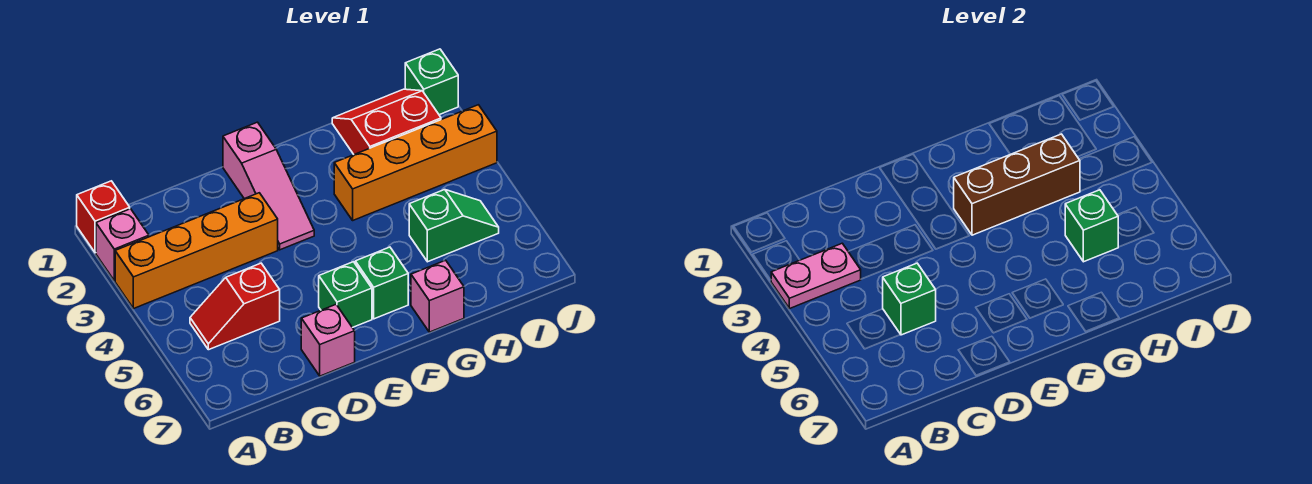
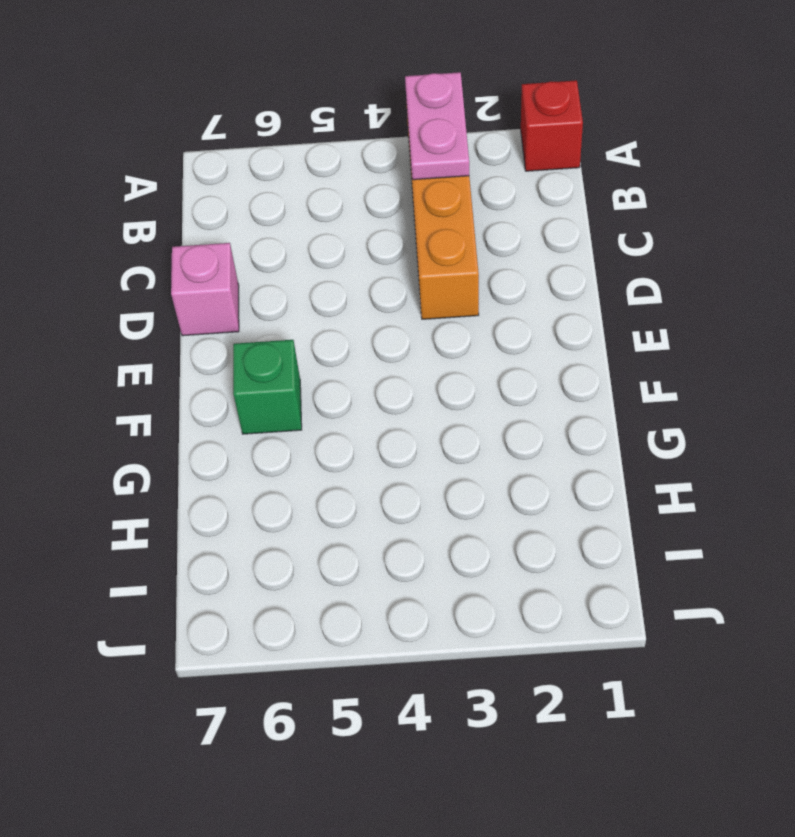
none -> pink brick A2 level 1
none -> red slope B5:C5 level 1 top C
none -> pink slope E1:E3 level 1 top 1

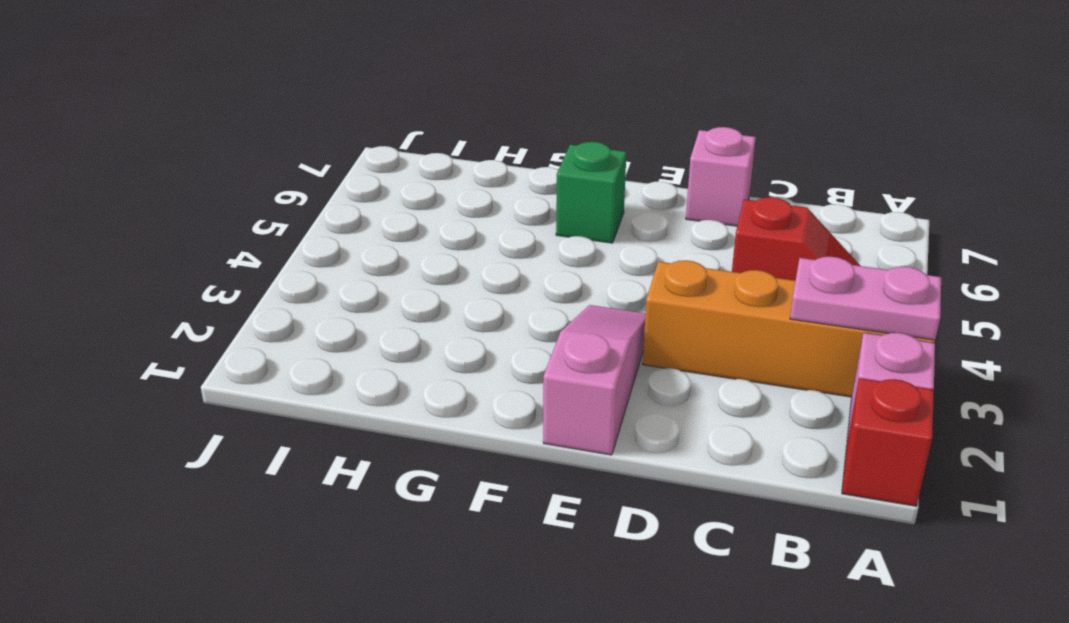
none -> green brick E6 level 1
none -> orange brick G3:J3 level 1
none -> pink brick G7 level 1

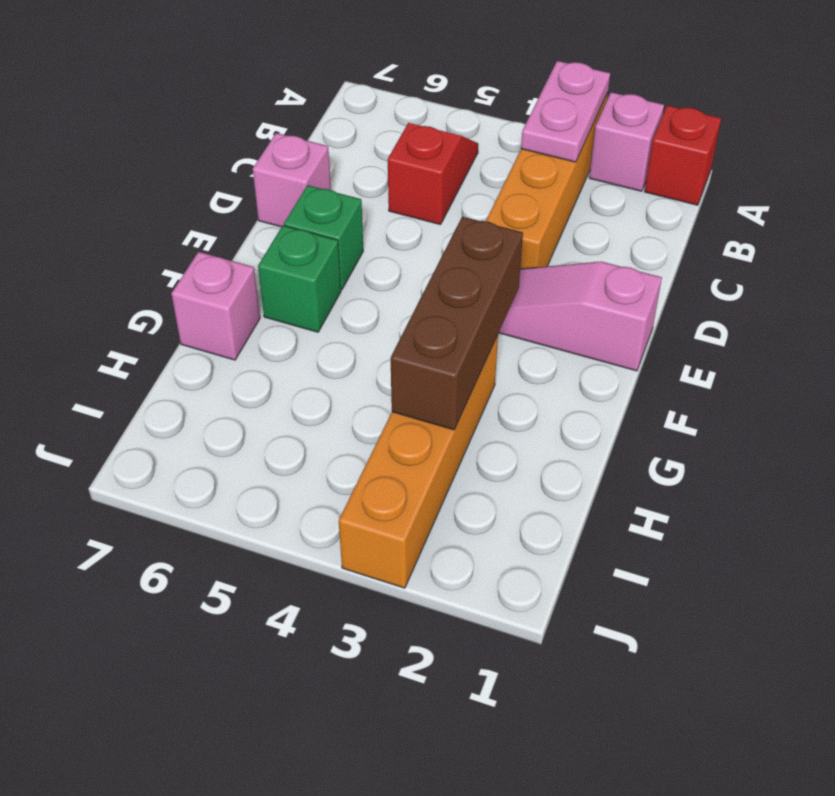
none -> red slope H1:I2 level 1 top 2
none -> green slope H5:I5 level 1 top H
none -> green brick J1 level 1

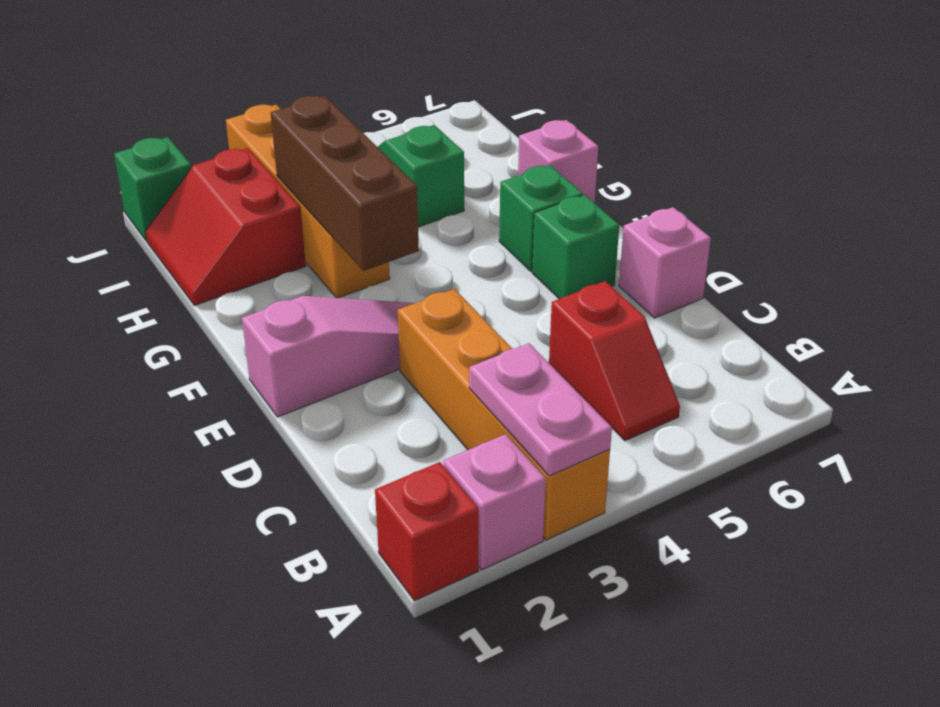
none -> green brick C5 level 2
none -> green brick H5 level 2

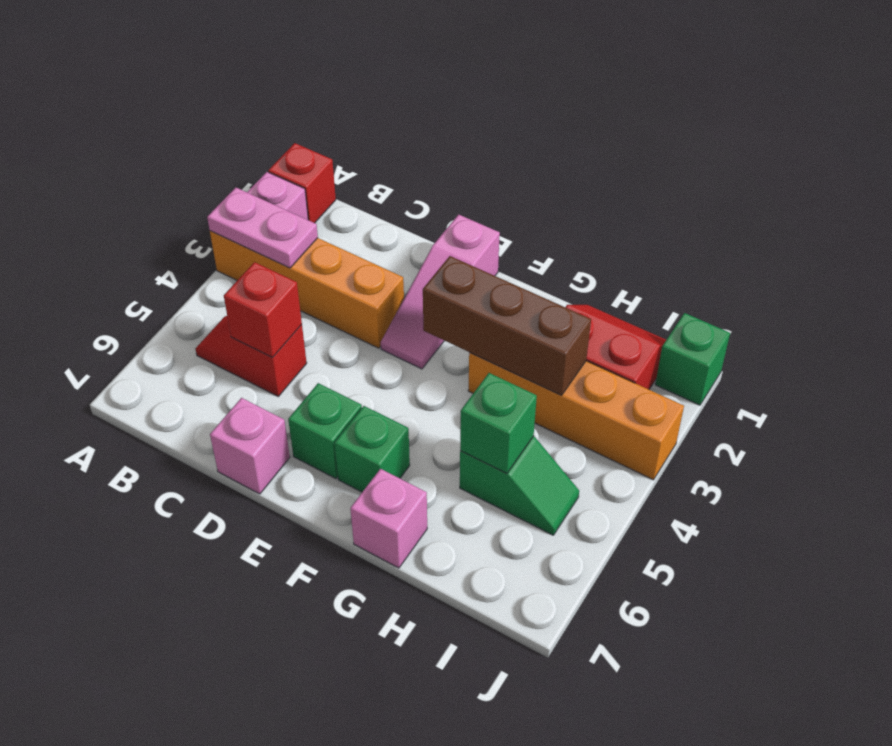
red brick C5 level 2 -> green brick C5 level 2

